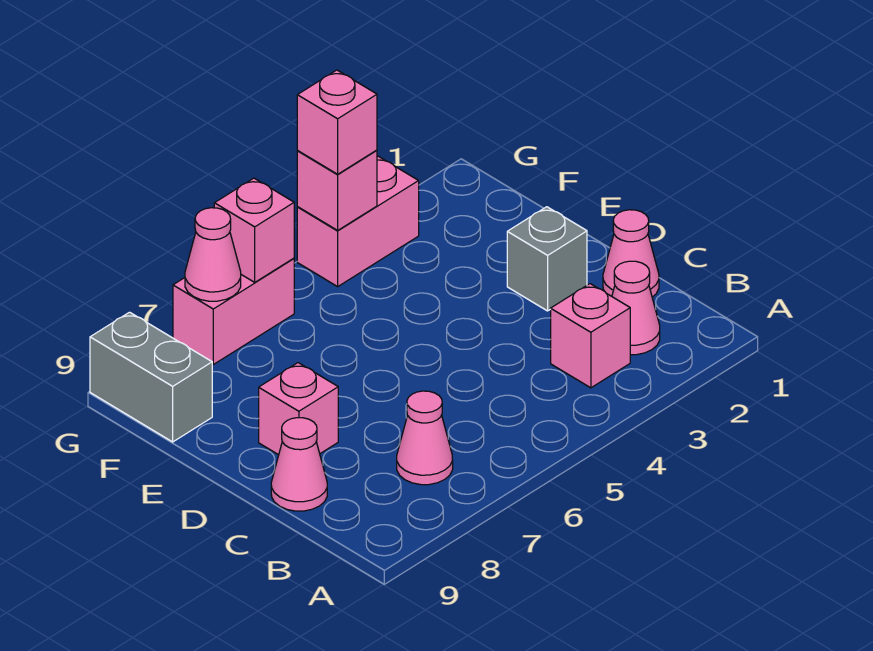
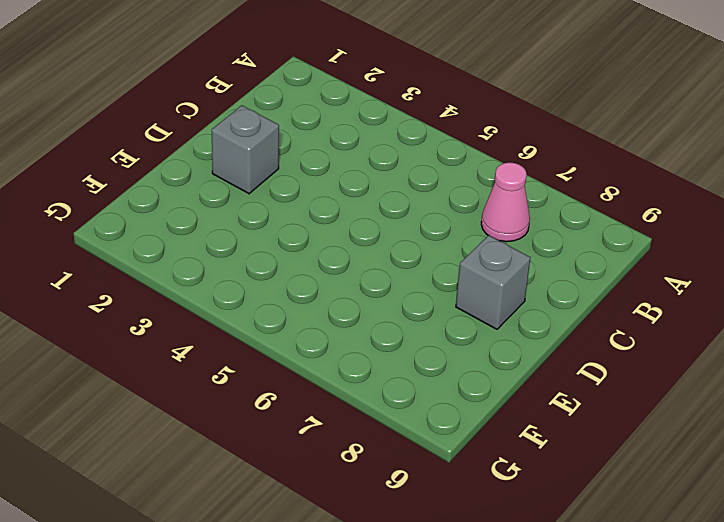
grey brick D8 level 1 -> pink brick D8 level 1
none -> pink cone B2 level 1
none -> pink brick B3 level 1
none -> pink cone C1 level 1

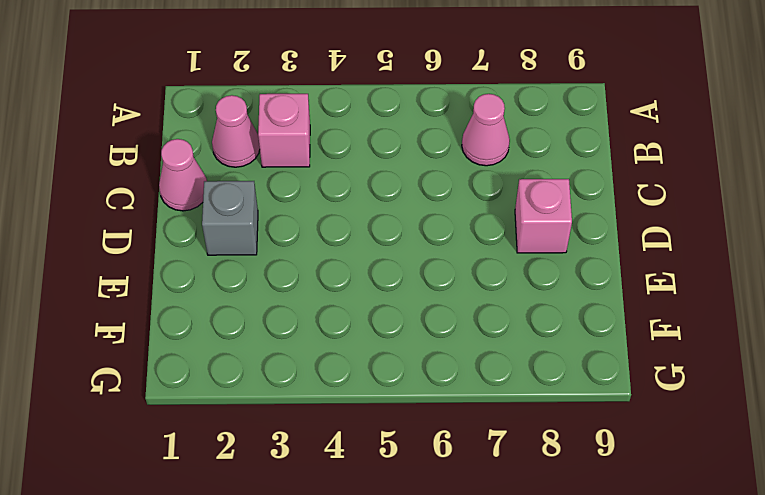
none -> pink cone C9 level 1
none -> grey brick F9:G9 level 1
none -> pink brick G3:G4 level 1

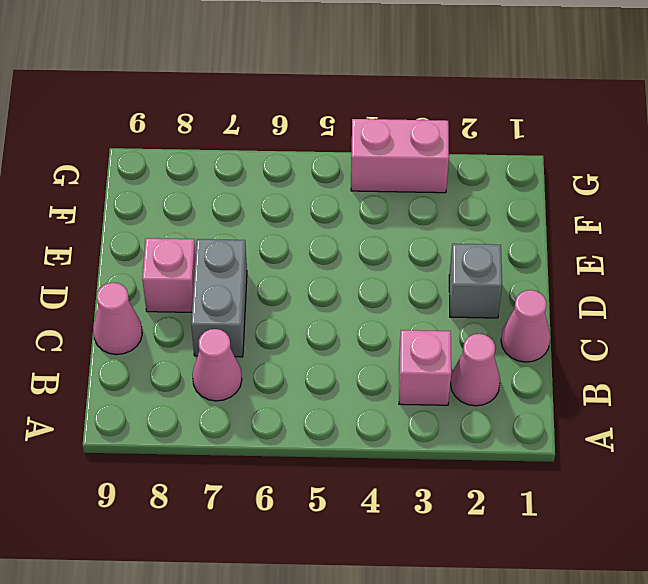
grey brick C7:D7 level 1 -> grey brick F9:G9 level 1
none -> pink brick G6:G7 level 1
none -> pink brick G4 level 2
none -> pink brick G6 level 2

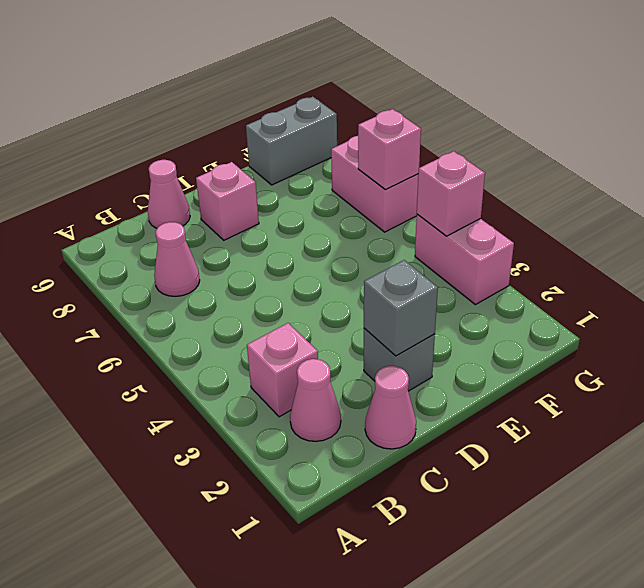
grey brick D2 level 2 -> none
none -> pink cone G7 level 2
none -> pink brick G4 level 3

